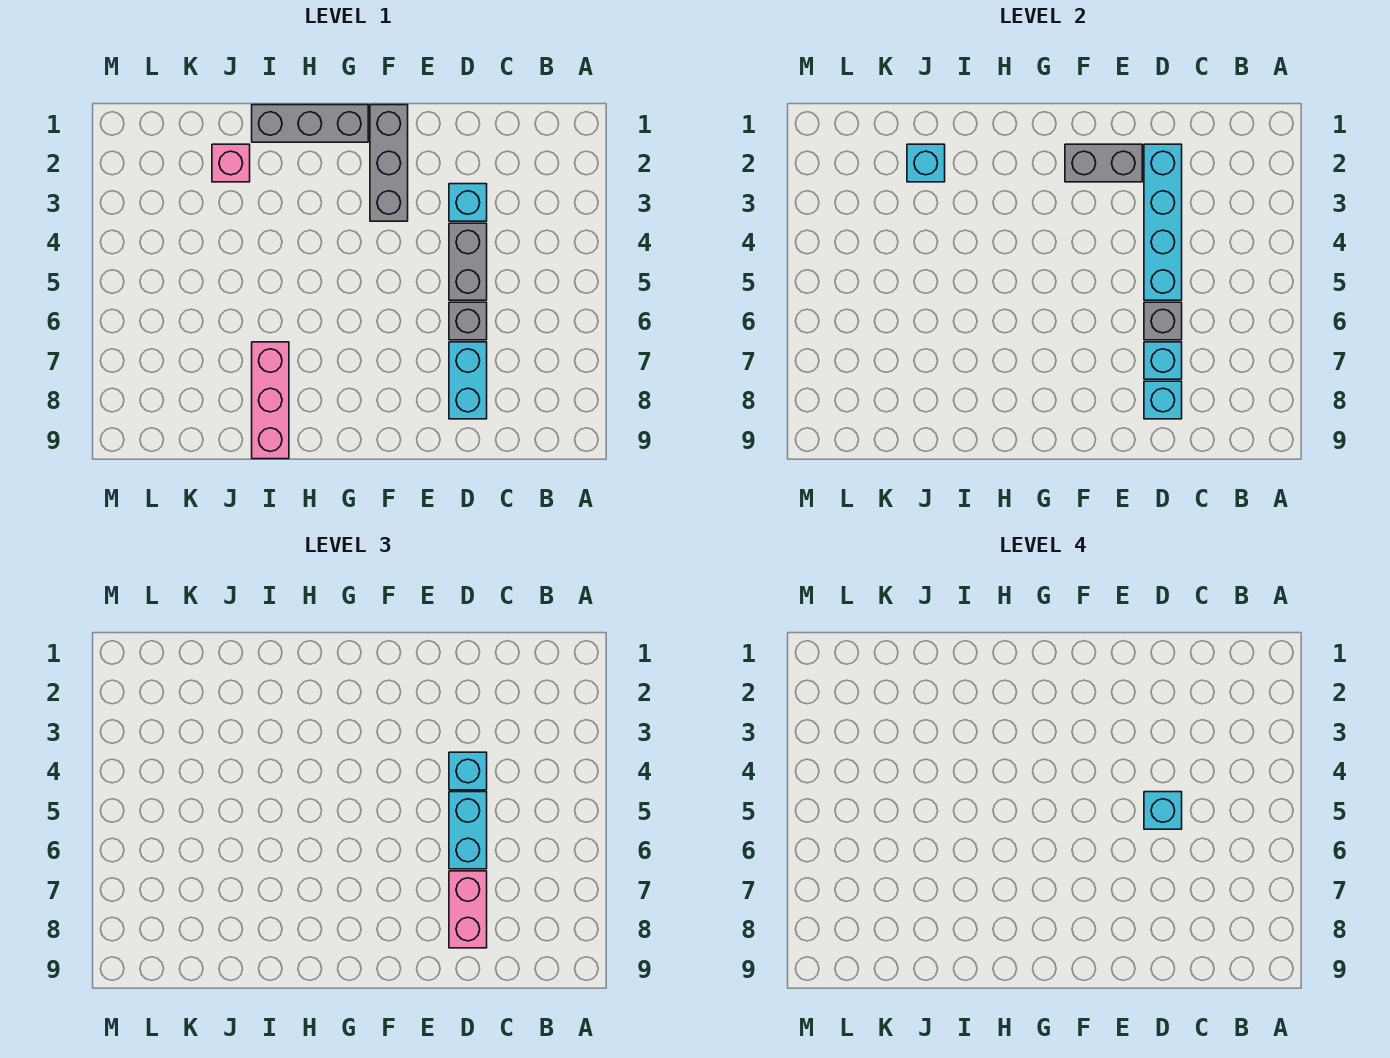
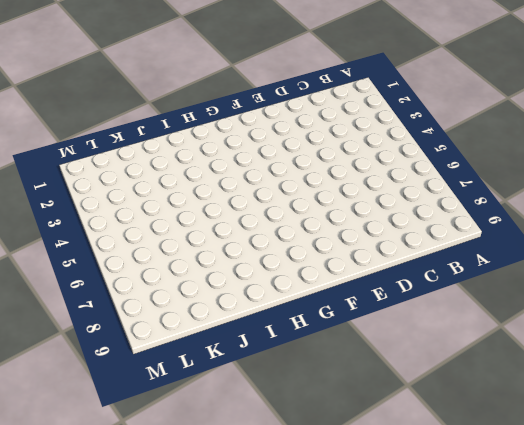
none -> cyan brick D3 level 1
none -> grey brick D4:D5 level 1
none -> grey brick D6 level 1

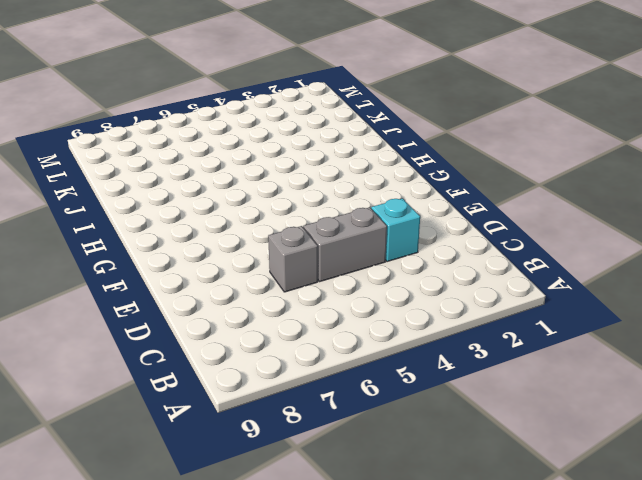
none -> cyan brick D7:D8 level 1
none -> grey brick F1:F3 level 1
none -> grey brick G1:I1 level 1

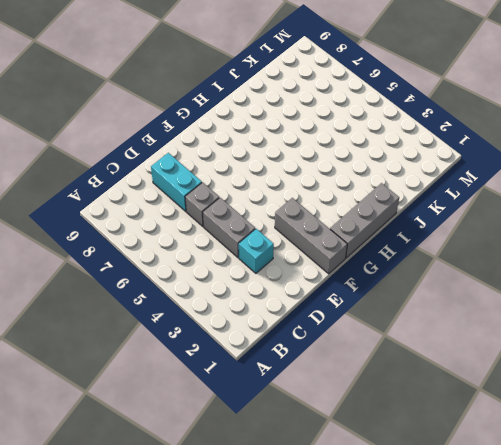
none -> pink brick I7:I9 level 1
none -> pink brick J2 level 1
none -> cyan brick D2:D5 level 2

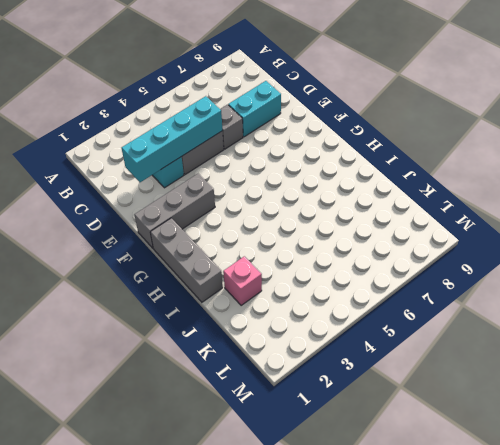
none -> pink brick I7:I9 level 1
none -> grey brick D6 level 2
none -> cyan brick D7 level 2

